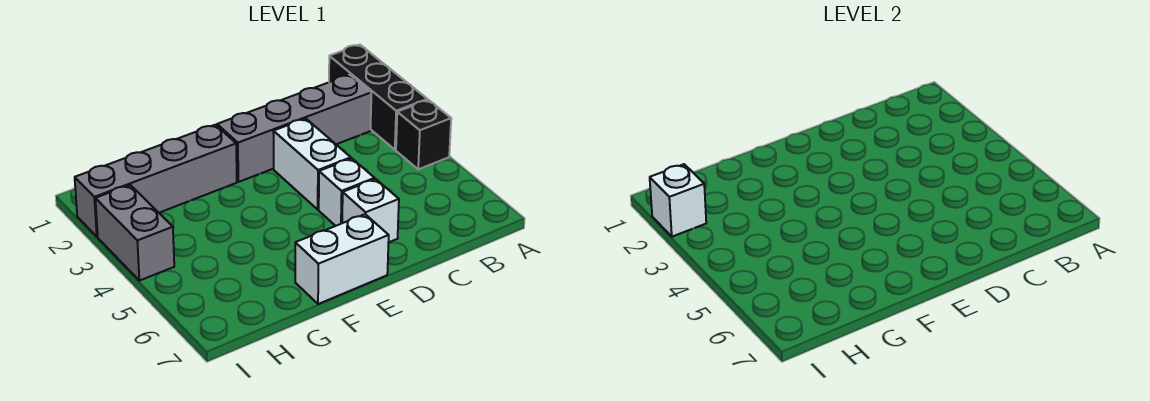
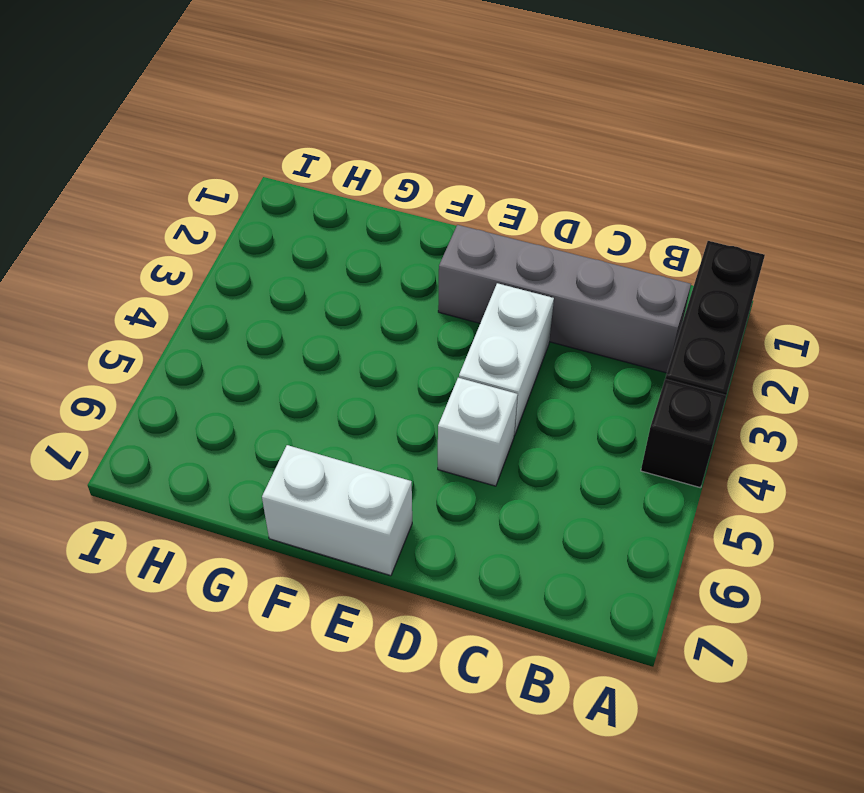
none -> white brick D6 level 1
none -> grey brick F2:I2 level 1

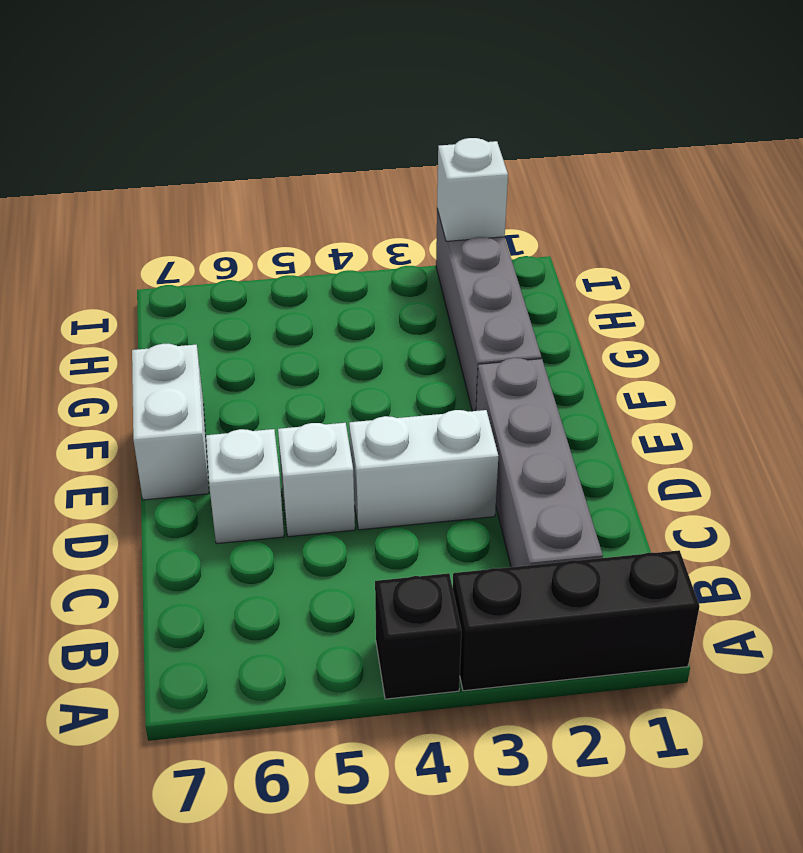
none -> grey brick I3:I4 level 1

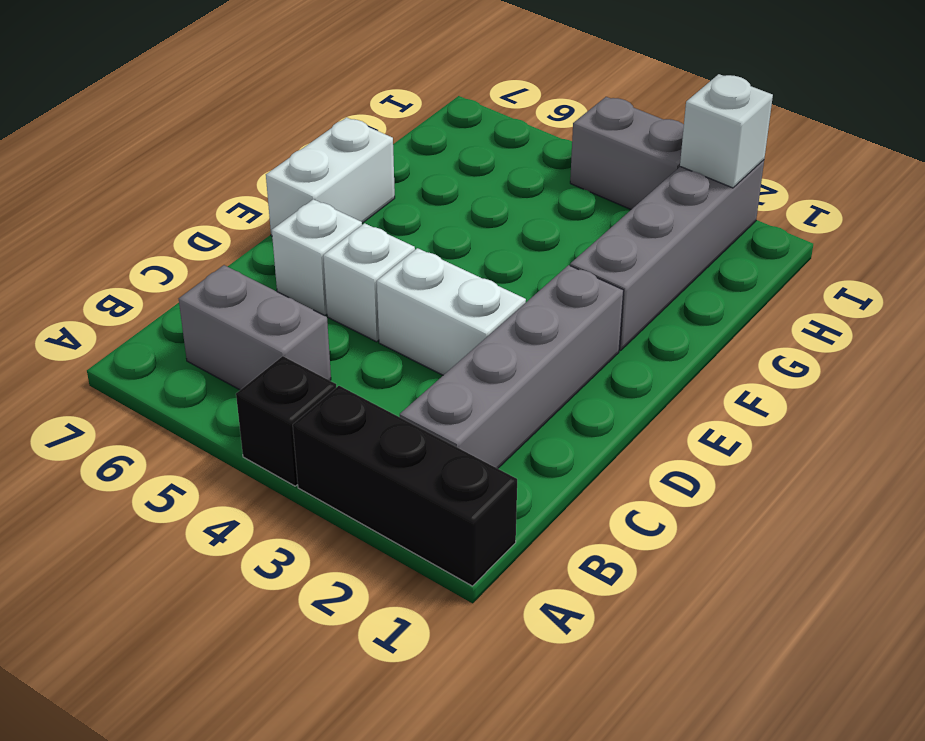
grey brick B5:B6 level 1 -> none

